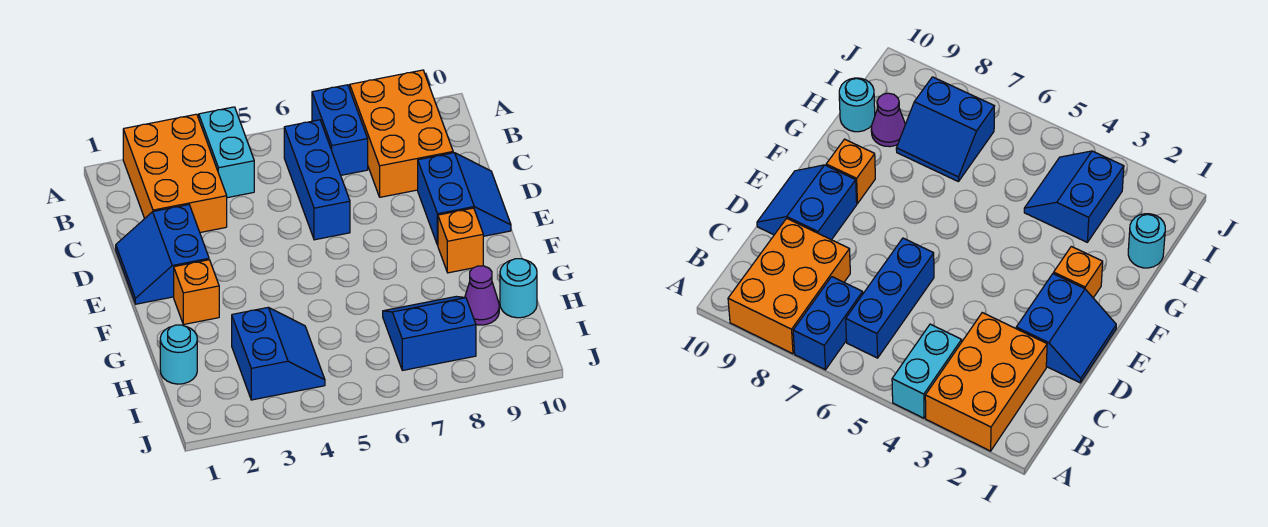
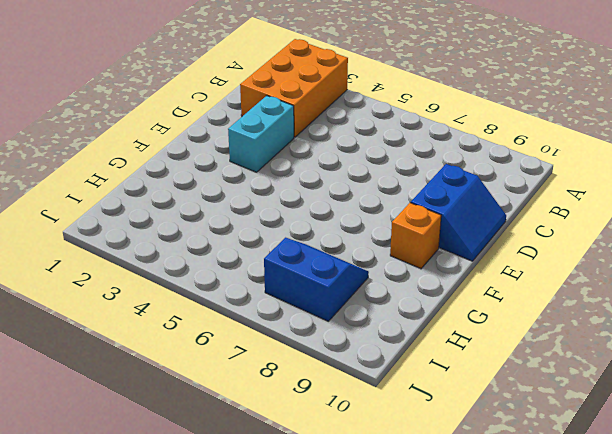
cyan brick D3:E3 level 1 -> cyan brick A4:B4 level 1
none -> blue brick A7:B7 level 1
none -> orange brick A8:C9 level 1
none -> blue brick B6:D6 level 1

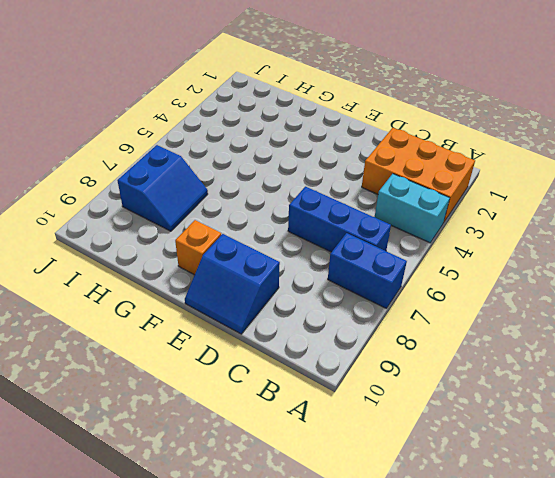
none -> orange brick A8:C9 level 1
none -> blue slope D1:E2 level 1 top 2
none -> orange brick F2 level 1

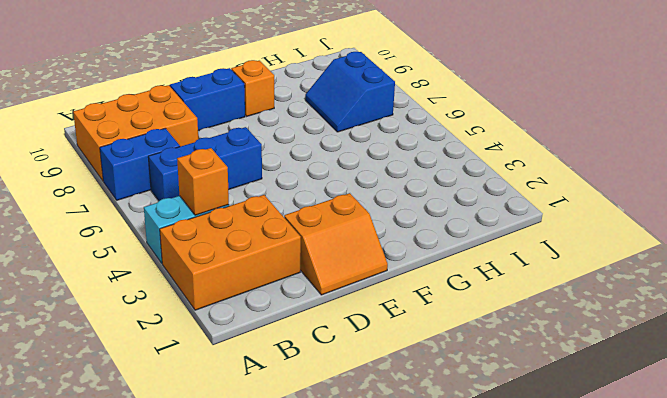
orange brick B4 level 2 -> orange brick F2 level 1
orange slope D1:E2 level 1 top 2 -> blue slope D1:E2 level 1 top 2
none -> cyan round brick H1 level 1
none -> blue slope H3:I4 level 1 top 3
none -> purple cone H9 level 1

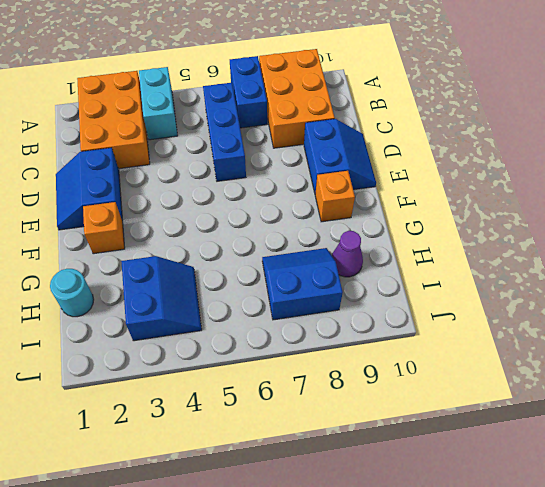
none -> cyan round brick H10 level 1

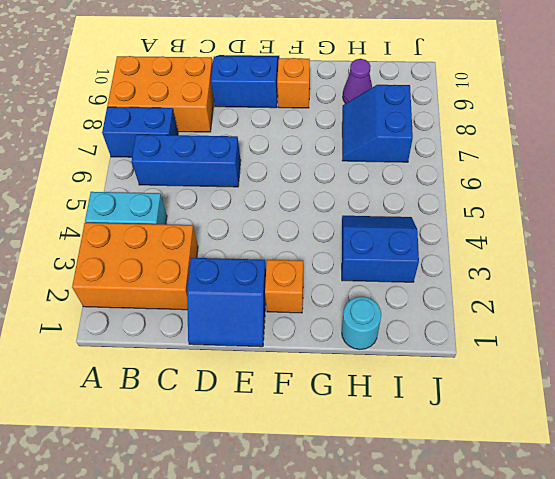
none -> cyan round brick H10 level 1

